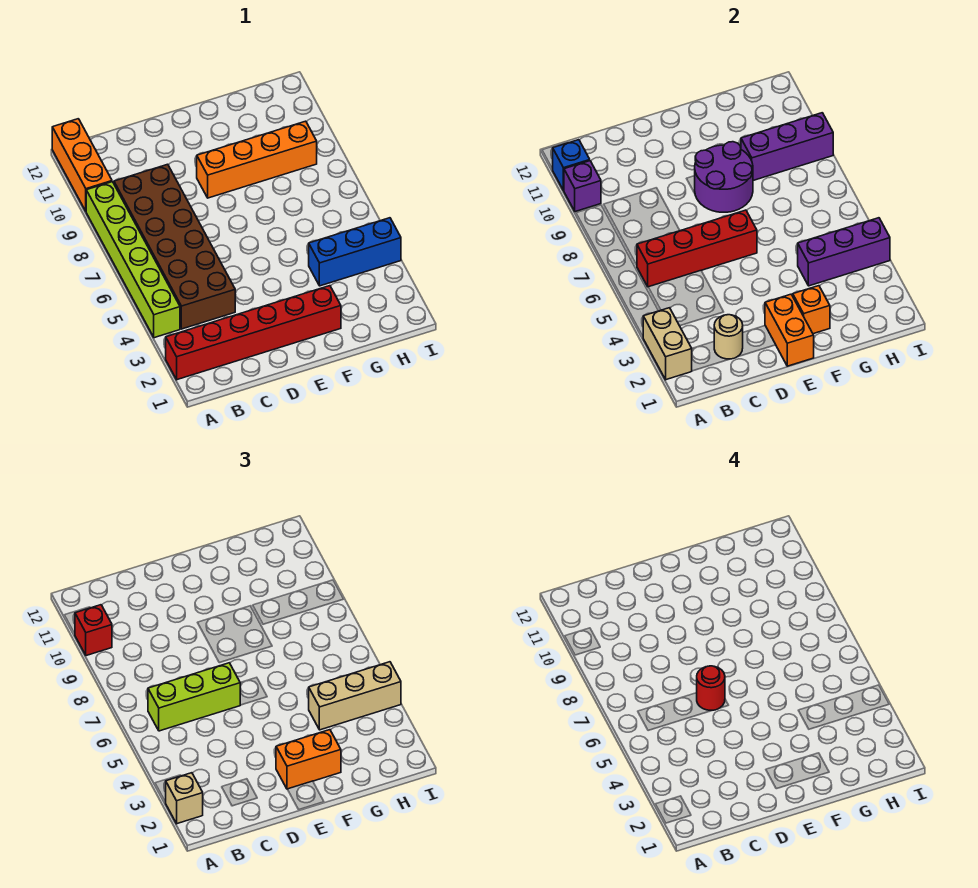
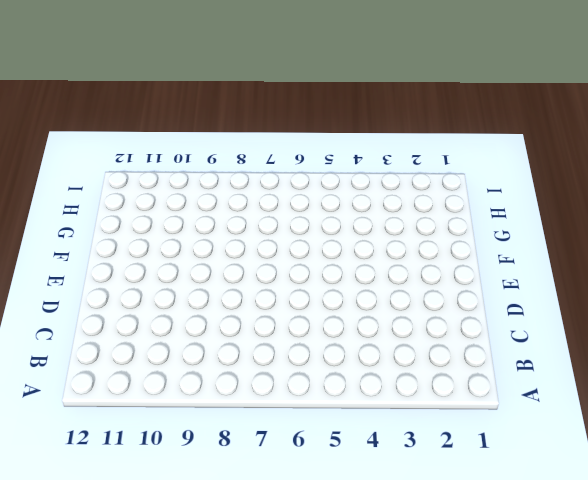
none -> red brick A2:F2 level 1
none -> lime brick A4:A9 level 1
none -> orange brick A10:A12 level 1

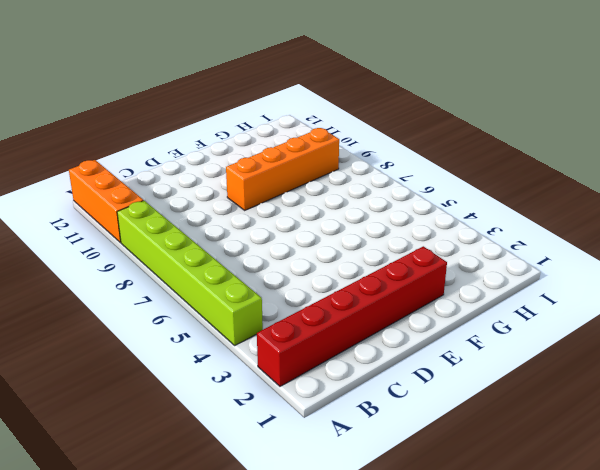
none -> brown brick B4:C9 level 1
none -> blue brick G4:I4 level 1
none -> tan brick A2:A3 level 2

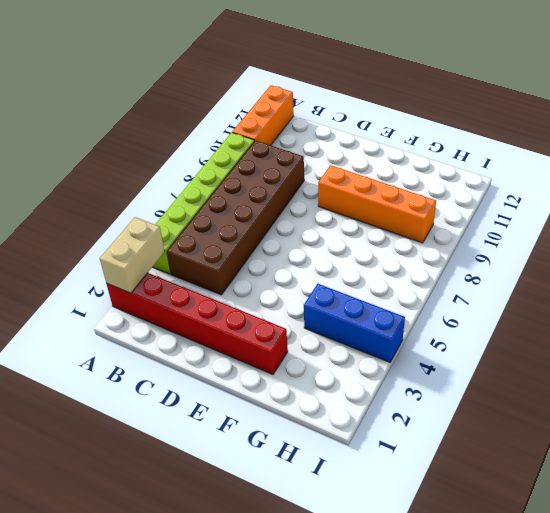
none -> purple brick A10 level 2
none -> blue brick A11 level 2
none -> red brick B6:E6 level 2

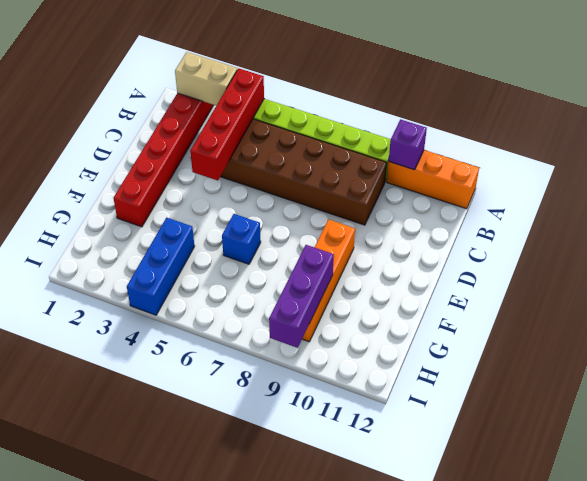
red brick A4:D4 level 2 -> red brick B6:E6 level 2
blue brick F6 level 1 -> blue brick A11 level 2
none -> tan round brick C2 level 2
none -> orange brick E1:E2 level 2
none -> purple round brick E8:F9 level 2

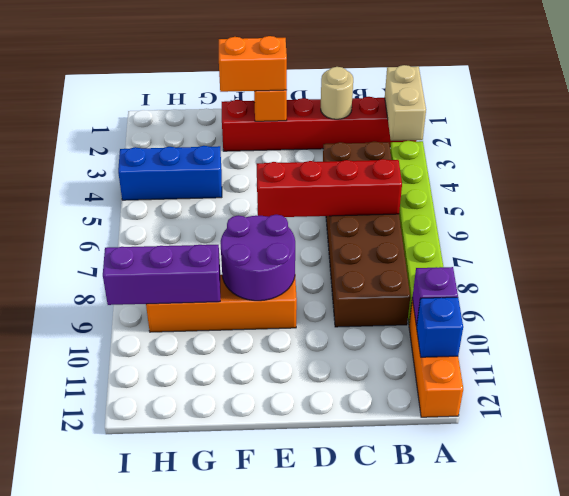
none -> orange brick F2 level 2
none -> purple brick G4:I4 level 2
none -> tan brick A2 level 3

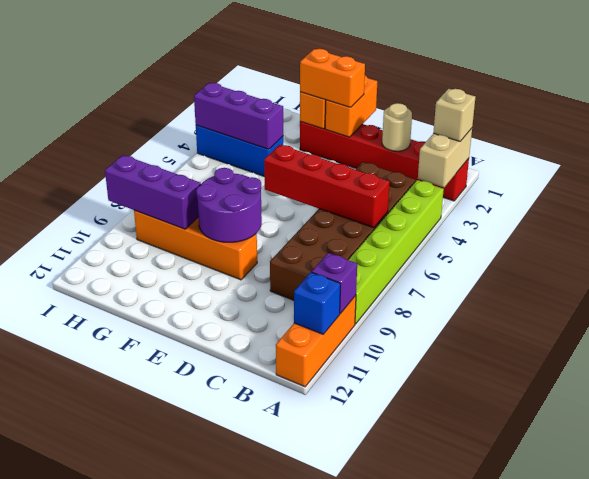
none -> red brick A10 level 3
none -> lime brick B6:D6 level 3
none -> tan brick G4:I4 level 3

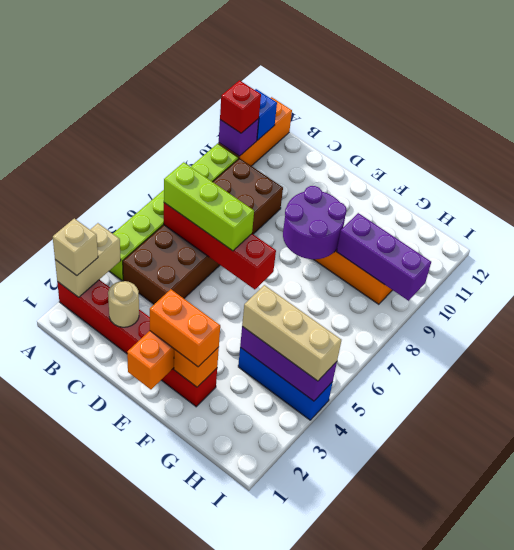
none -> red round brick D6 level 4

